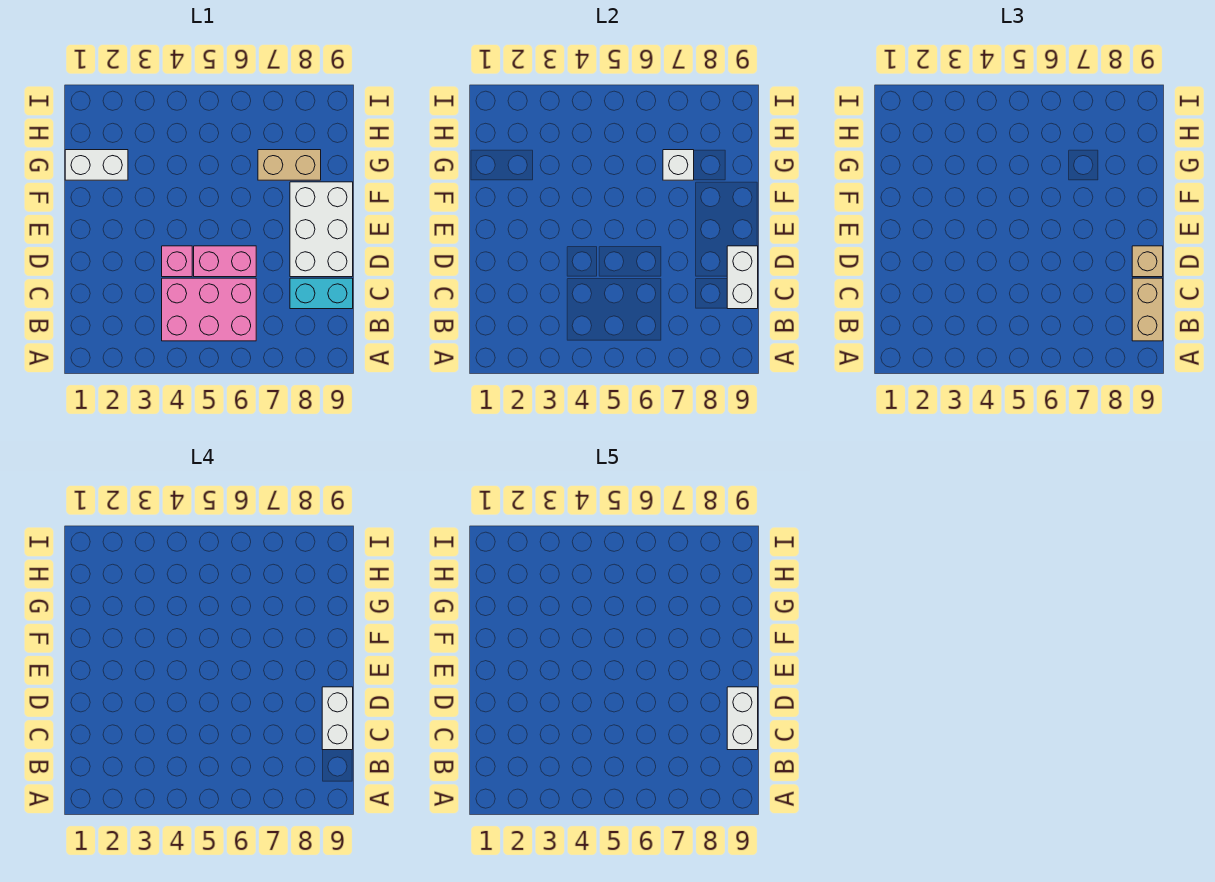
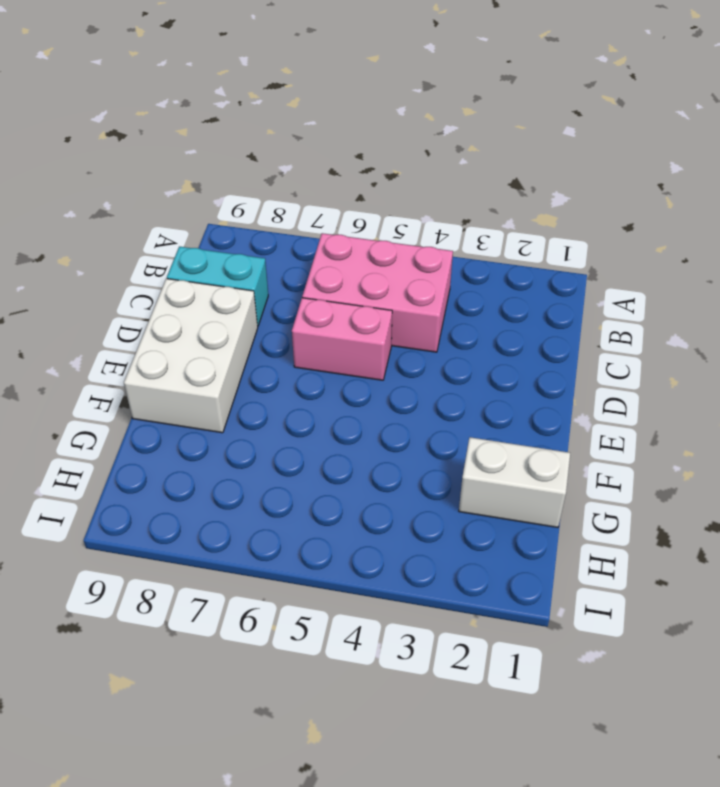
none -> pink brick D4 level 1
none -> tan brick G7:G8 level 1
none -> white brick C9:D9 level 2

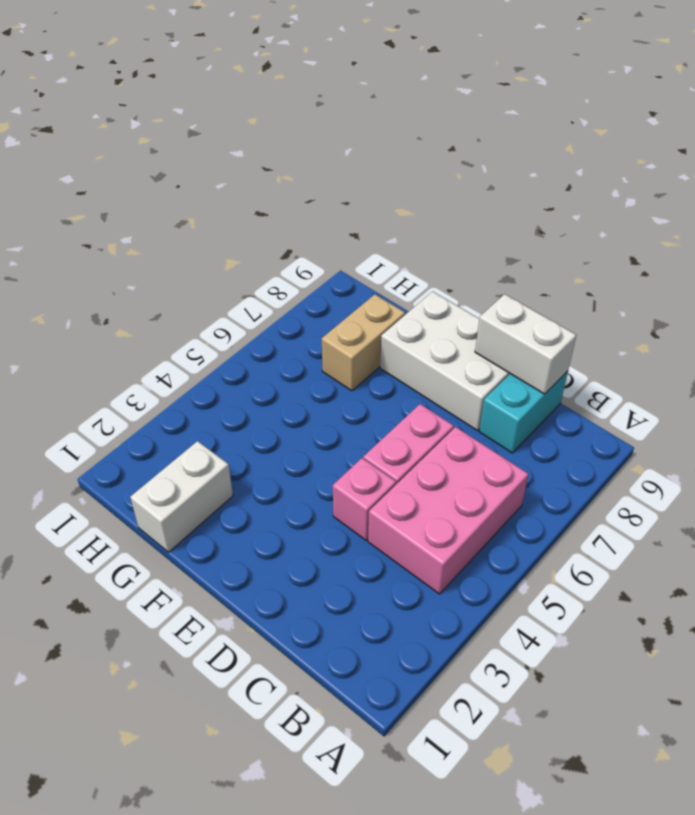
none -> white brick G7 level 2
none -> tan brick B9:C9 level 3
none -> tan brick D9 level 3

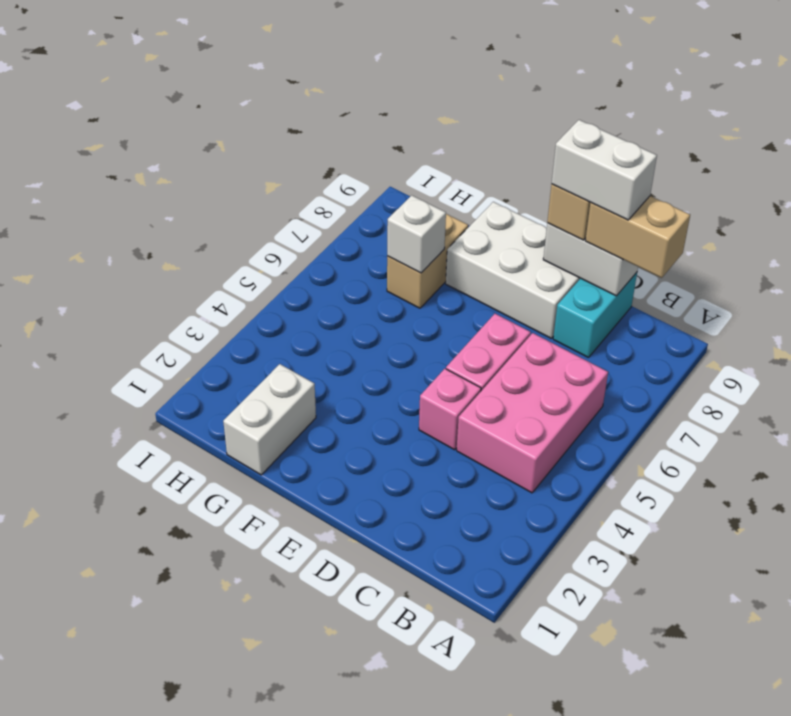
none -> white brick C9:D9 level 5

